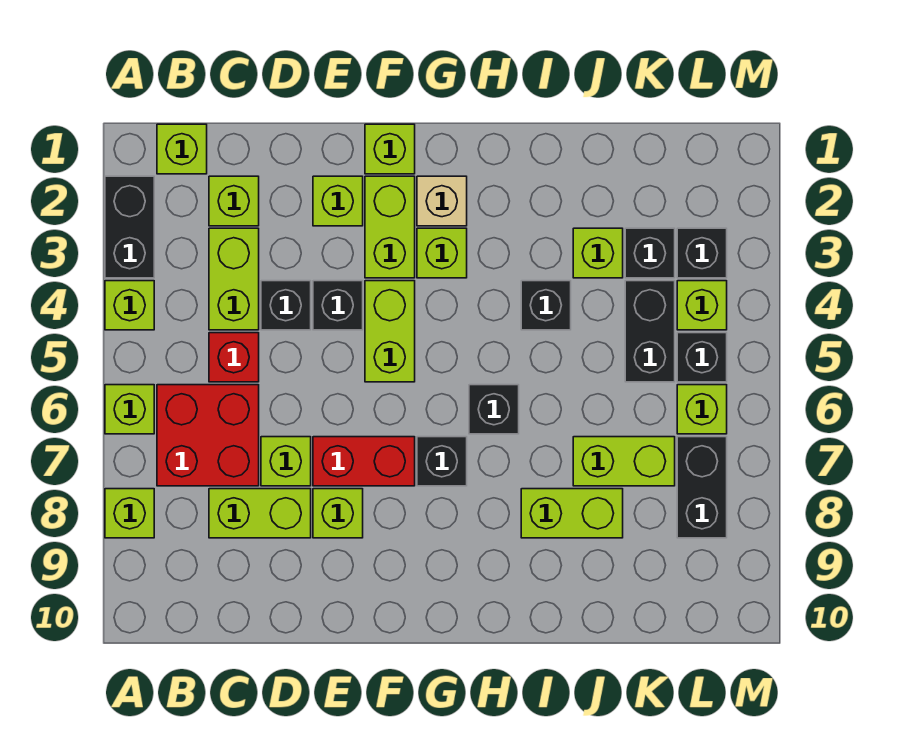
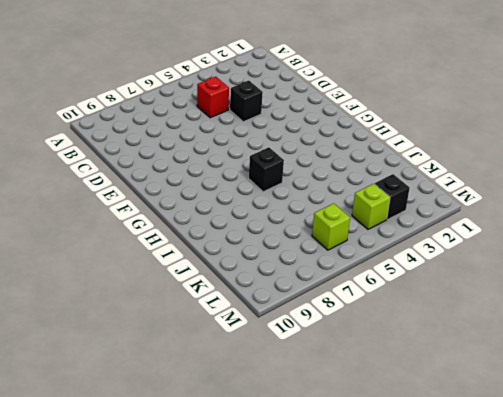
none -> black brick A2:A3 level 1
none -> lime brick A4 level 1
none -> lime brick A6 level 1
none -> lime brick A8 level 1

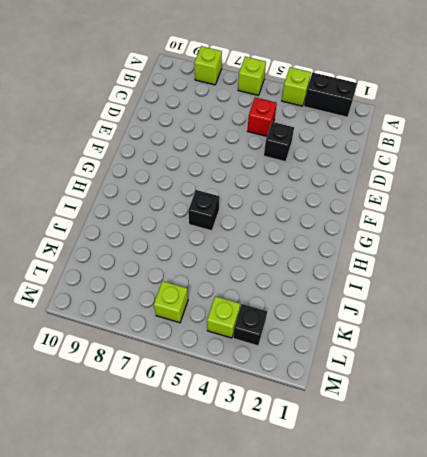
none -> lime brick B1 level 1
none -> red brick B6:C7 level 1
none -> lime brick C2 level 1
none -> lime brick C3:C4 level 1

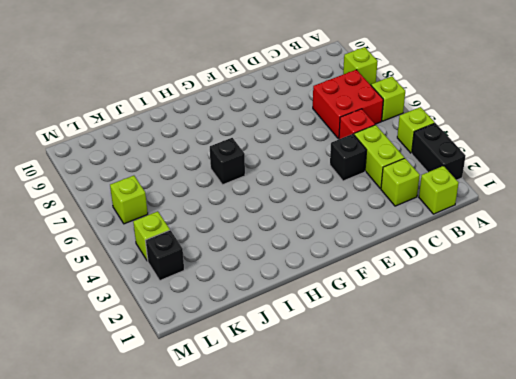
none -> lime brick C8:D8 level 1
none -> lime brick D7 level 1
none -> lime brick E2 level 1
none -> black brick E4 level 1

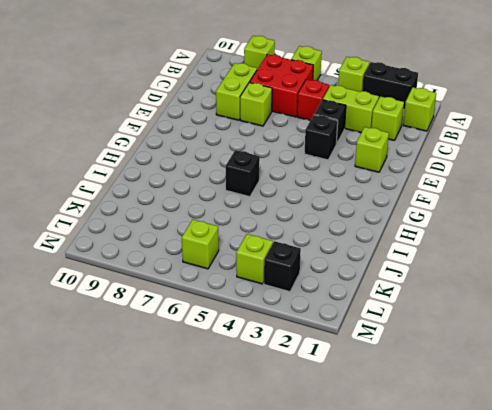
none -> red brick E7:F7 level 1
none -> lime brick E8 level 1
none -> lime brick F1 level 1
none -> lime brick F2:F3 level 1

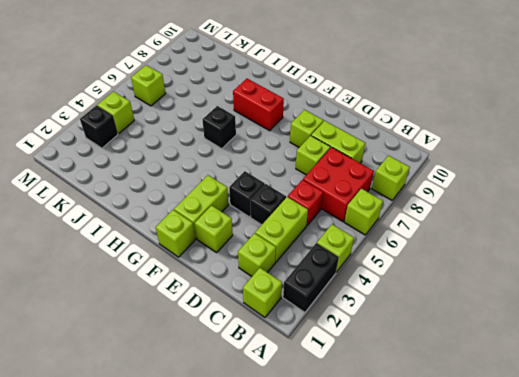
red brick G8:H8 level 1 -> red brick E7:F7 level 1
none -> lime brick F4:F5 level 1
none -> tan brick G2 level 1
none -> lime brick G3 level 1
none -> black brick G7 level 1

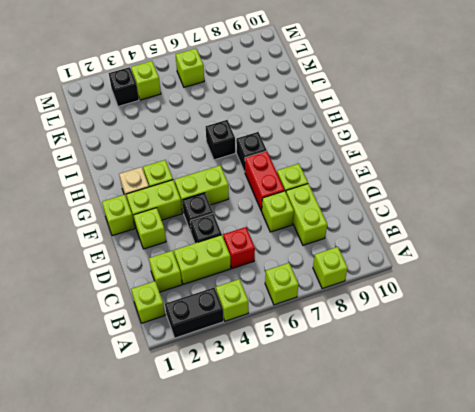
none -> red brick B6:C7 level 1
none -> black brick I4 level 1
none -> lime brick I8:J8 level 1
none -> lime brick J3 level 1

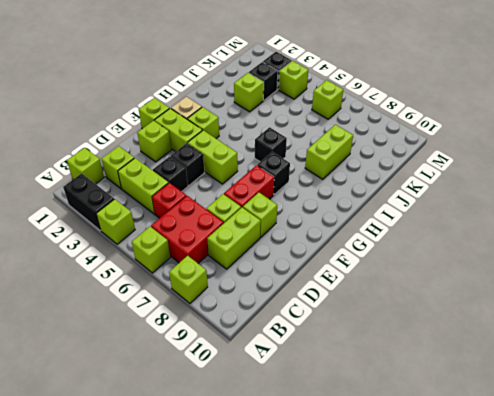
none -> black brick I4 level 1
none -> lime brick J7:K7 level 1
none -> black brick K4:K5 level 1
none -> black brick L5 level 1

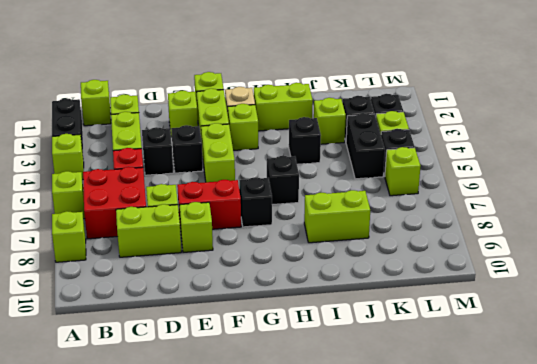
lime brick H2:I2 level 1 -> lime brick J7:K7 level 1
none -> black brick L7:L8 level 1

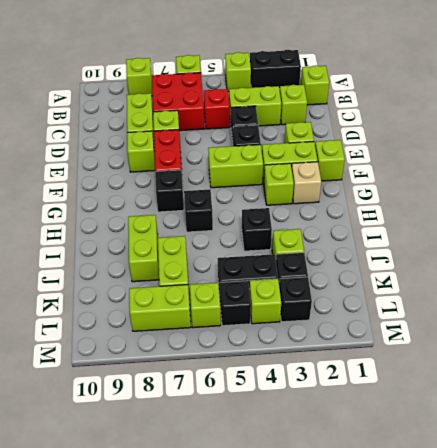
lime brick L7:L8 level 1 -> black brick L7:L8 level 1

